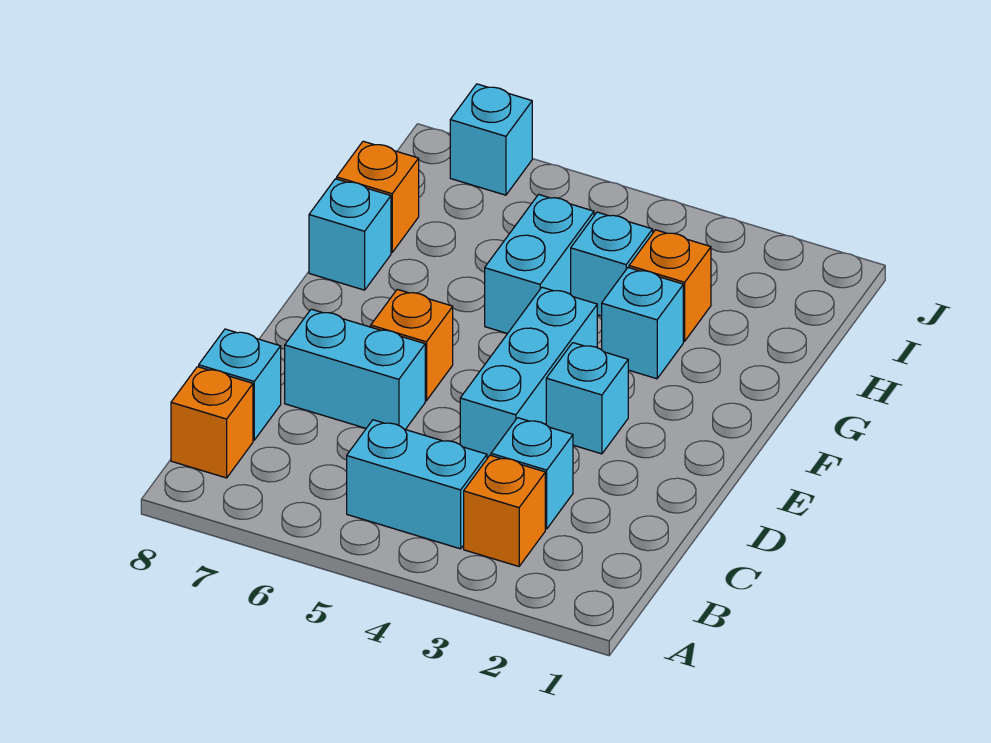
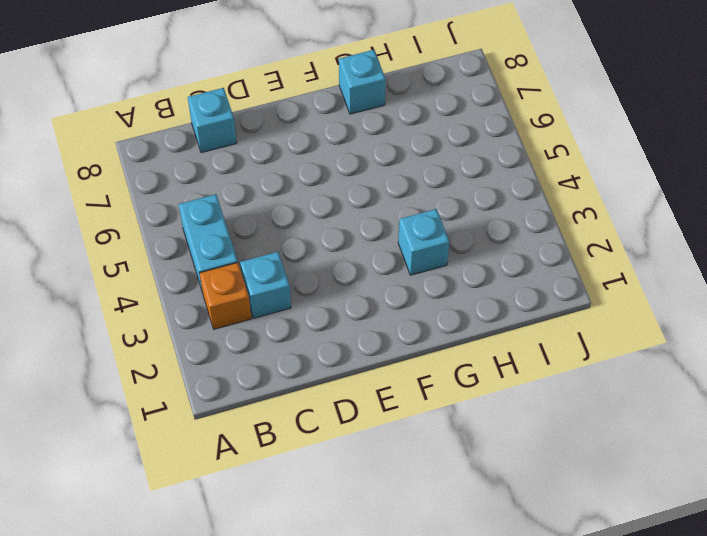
none -> orange brick B8 level 1
none -> cyan brick D4:F4 level 1
none -> cyan brick D6:D7 level 1

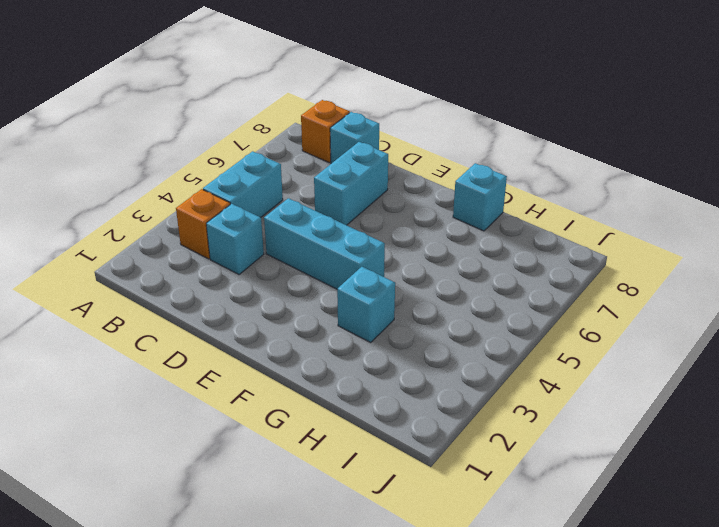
none -> cyan brick E3 level 1
none -> orange brick E6 level 1
none -> cyan brick G5:H5 level 1

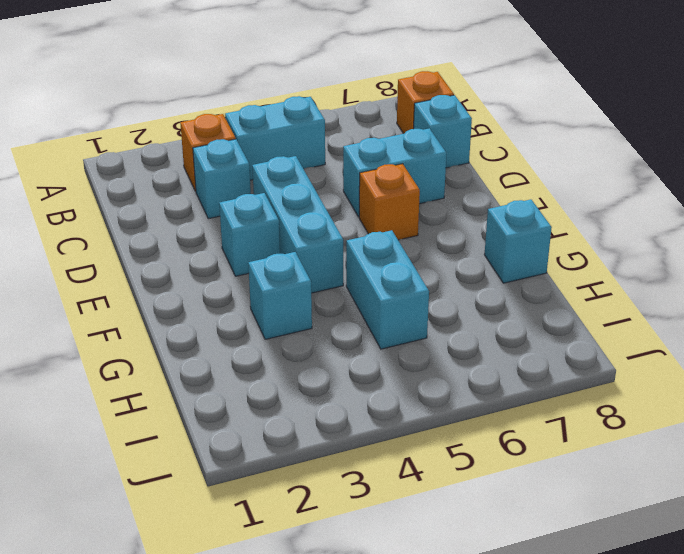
none -> orange brick H3 level 1
none -> cyan brick H4 level 1
none -> orange brick H8 level 1

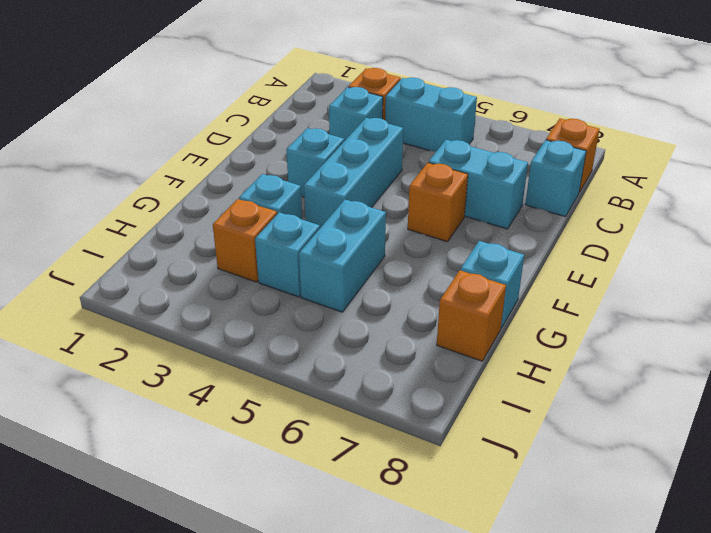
none -> cyan brick J7 level 1

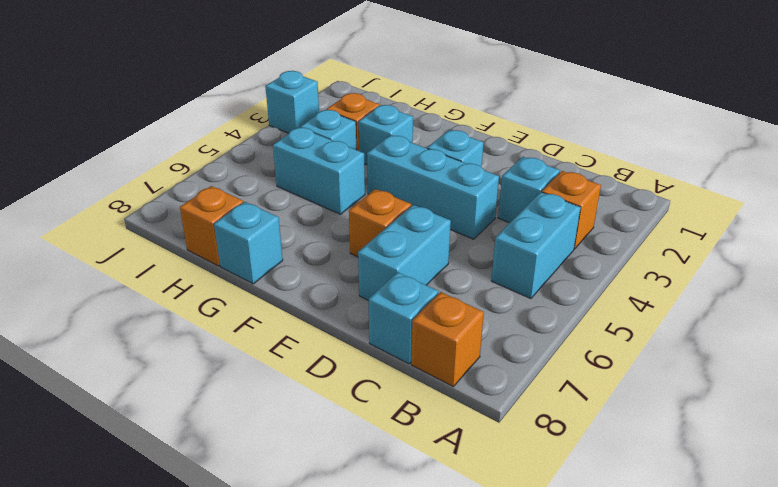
cyan brick J3 level 1 -> cyan brick J7 level 1

